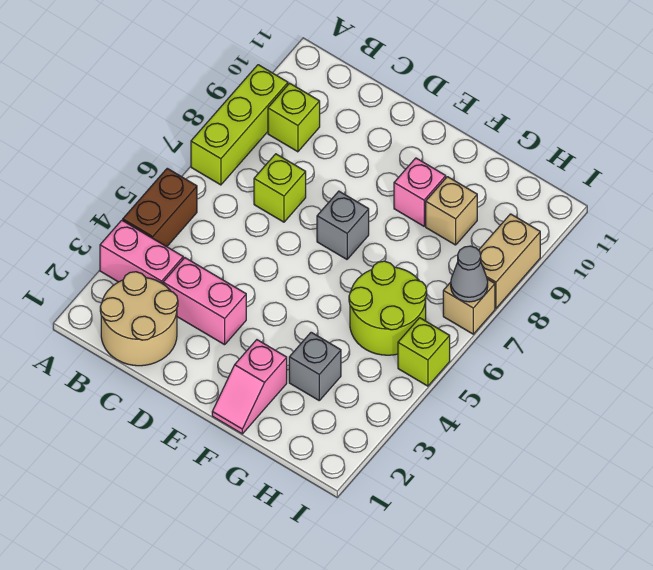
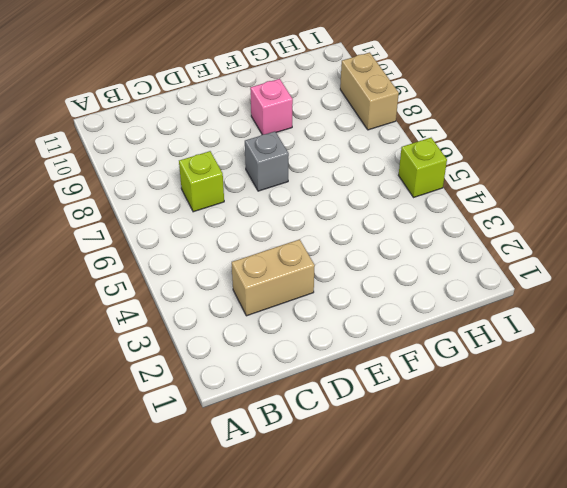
tan brick C3:D3 level 1 -> pink brick C3:D3 level 1
none -> pink brick A3:B3 level 1
none -> brown brick A4:A5 level 1
none -> lime brick A7:A9 level 1

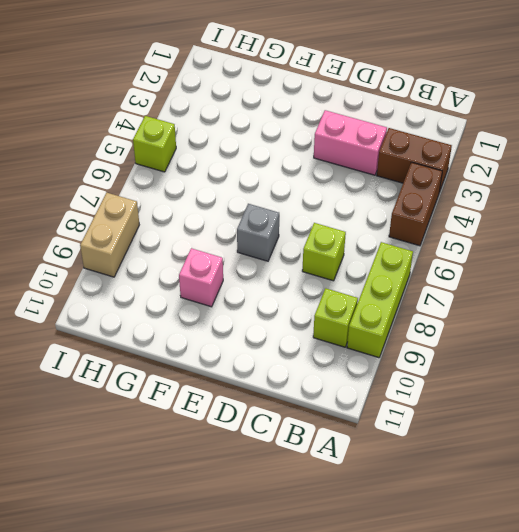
brown brick A3:B3 level 1 -> pink brick A3:B3 level 1
none -> tan round brick B1:C2 level 1
none -> pink slope F1:F2 level 1 top 2
none -> grey brick G3 level 1

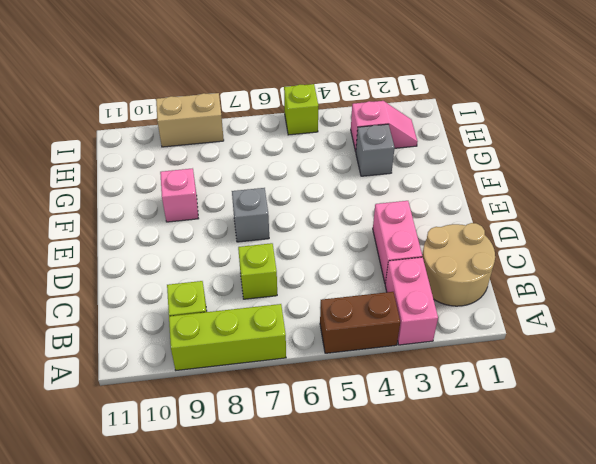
pink slope H2:H3 level 1 top 3 -> pink slope F1:F2 level 1 top 2
none -> lime round brick G5:H6 level 1
none -> tan brick G9 level 1
none -> tan brick I7 level 1

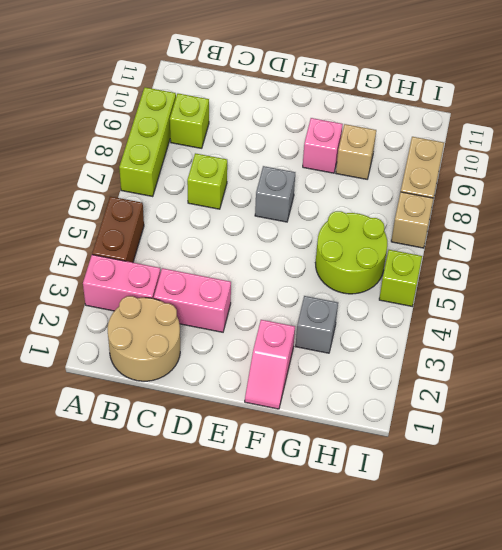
none -> grey cone I7 level 2

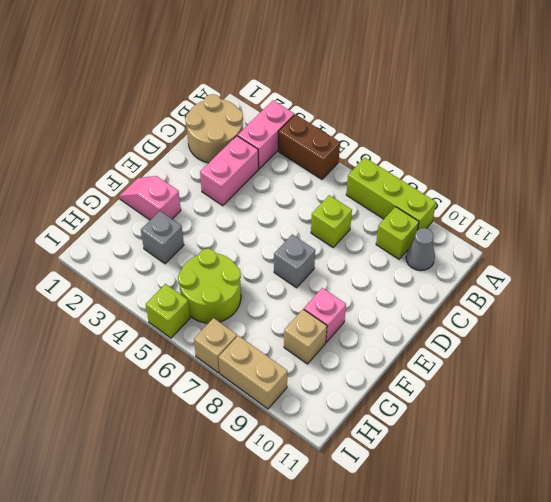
grey cone B10 level 1 -> grey cone I7 level 2

